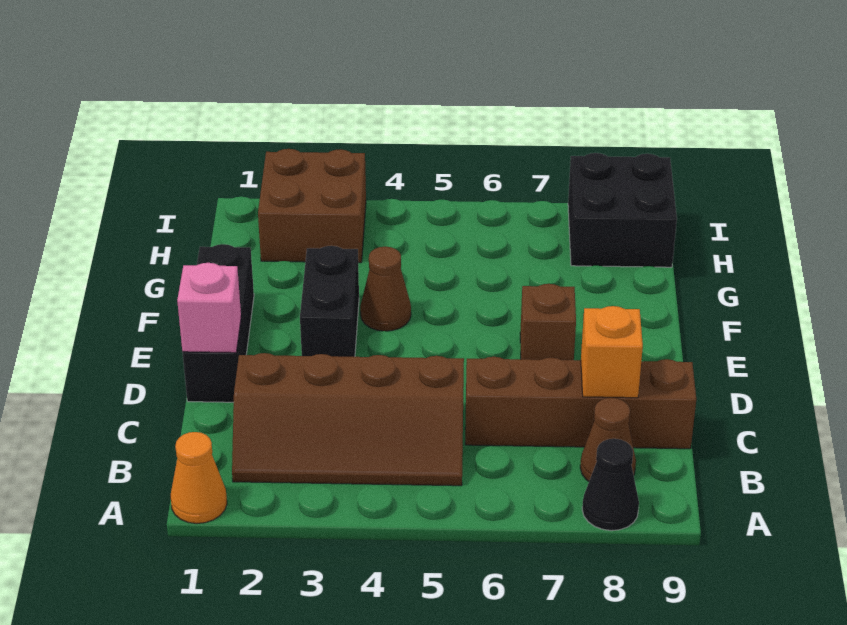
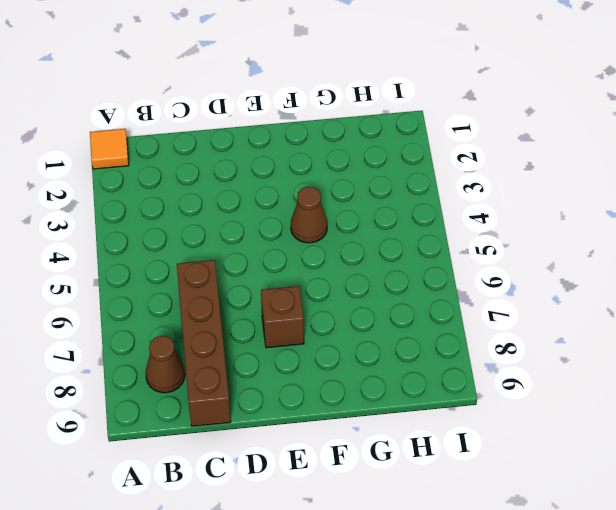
orange tile A1 level 1 -> orange cone A1 level 1
none -> black cone A8 level 1
none -> brown slope B2:C5 level 1 top C
none -> black brick D1:F1 level 1

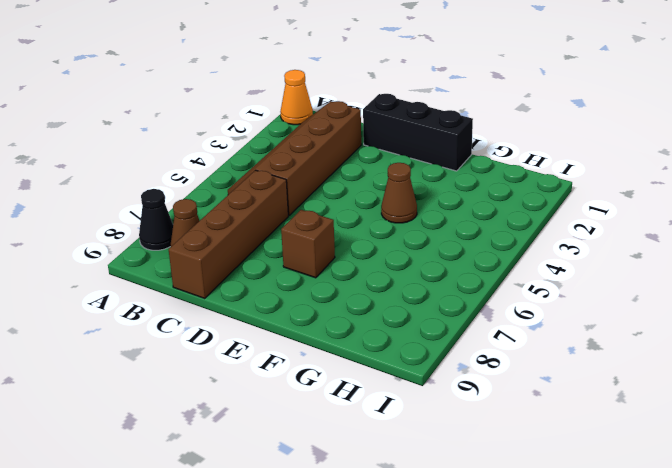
none -> black brick E3:F3 level 1
none -> brown brick H2:I3 level 1
none -> black brick H8:I9 level 1

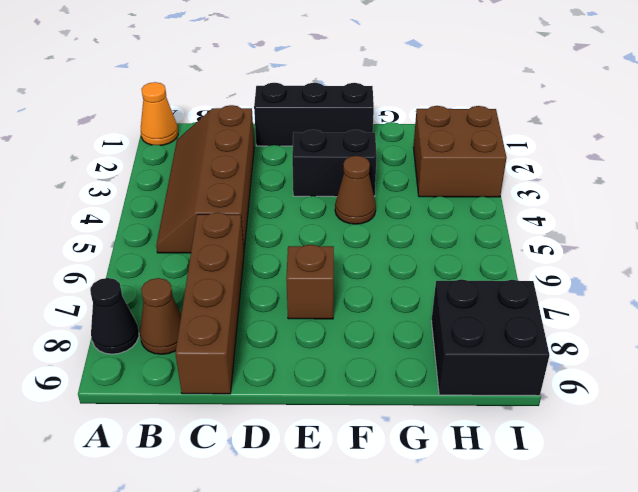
none -> orange brick C8 level 2
none -> pink brick D1 level 2

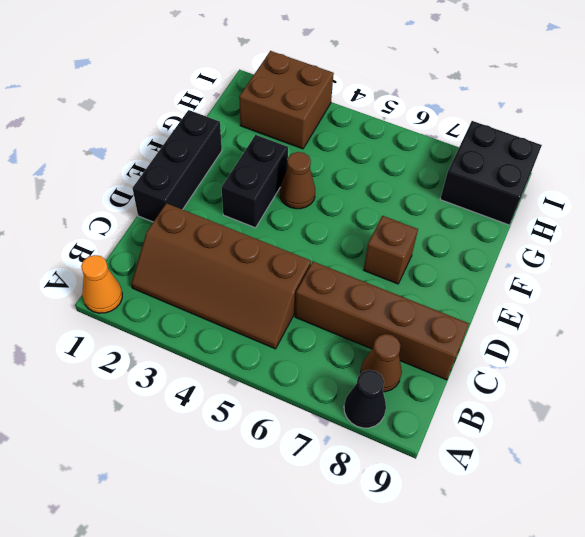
none -> orange brick C8 level 2
none -> pink brick D1 level 2

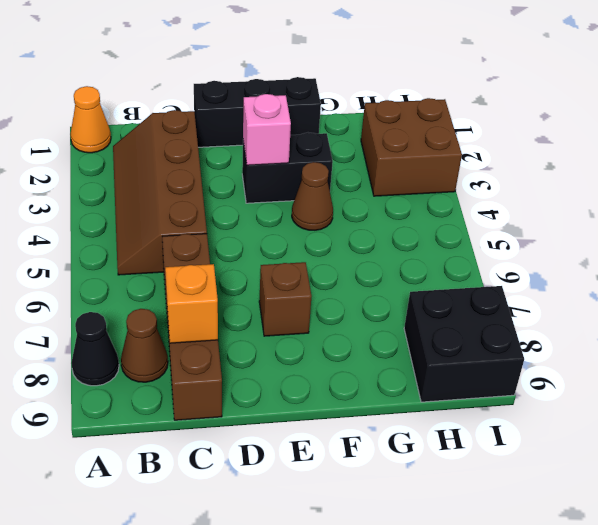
pink brick E3 level 2 -> pink brick D1 level 2

